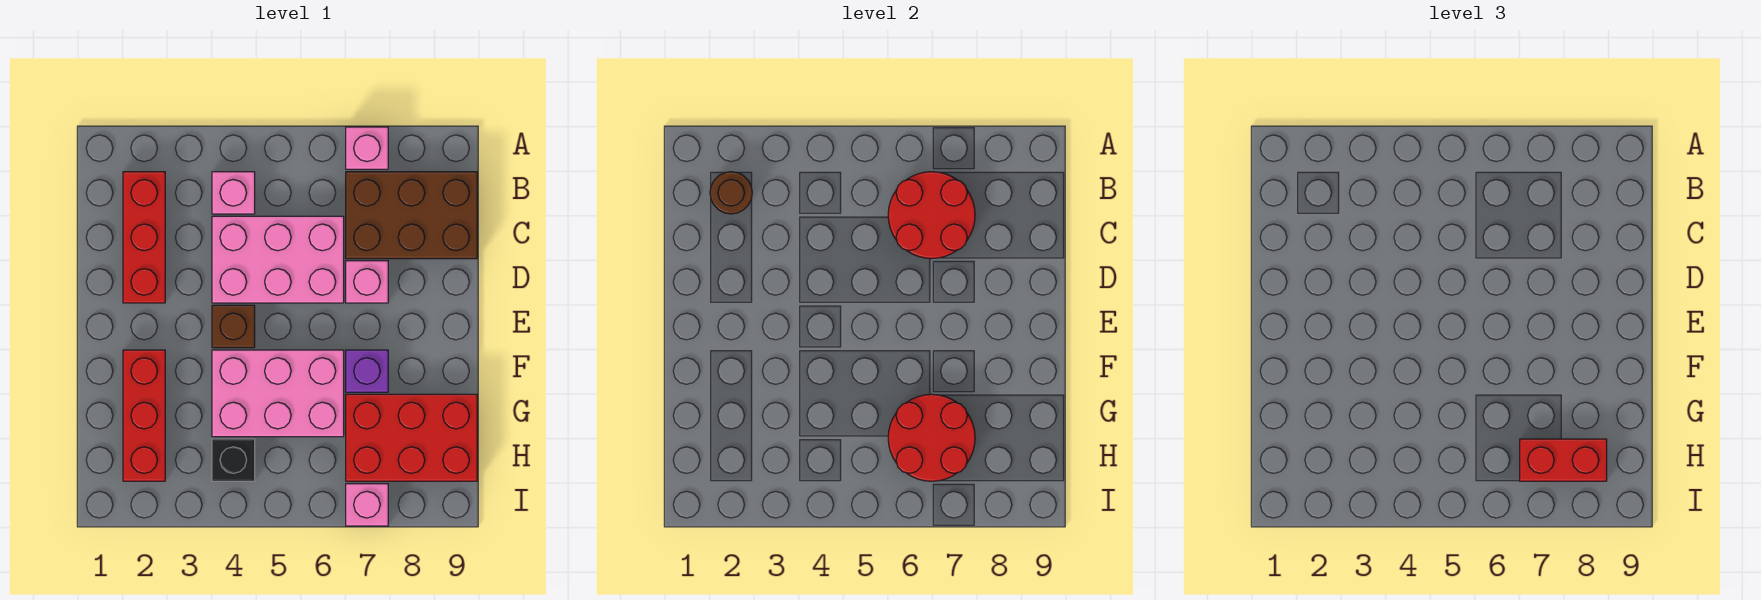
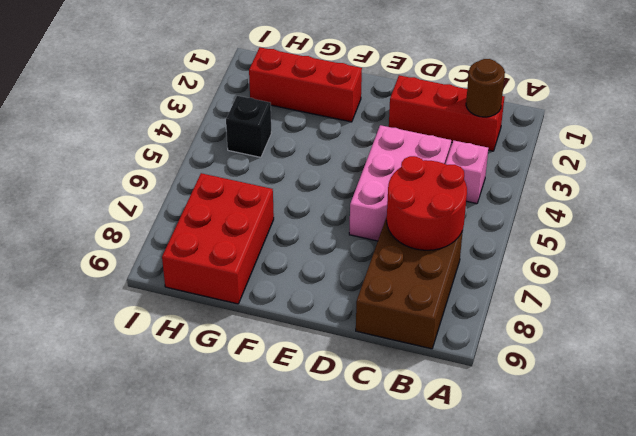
none -> pink brick A7 level 1
none -> pink brick D7 level 1
none -> brown brick E4 level 1

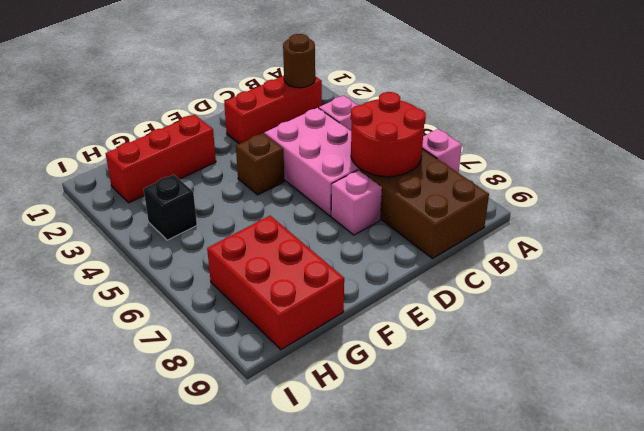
none -> pink brick F4:G6 level 1
none -> purple brick F7 level 1
none -> pink brick I7 level 1

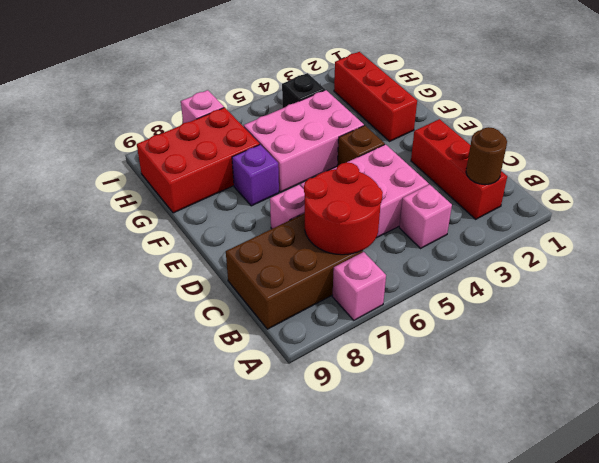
none -> red round brick G6:H7 level 2
none -> red brick H7:H8 level 3

